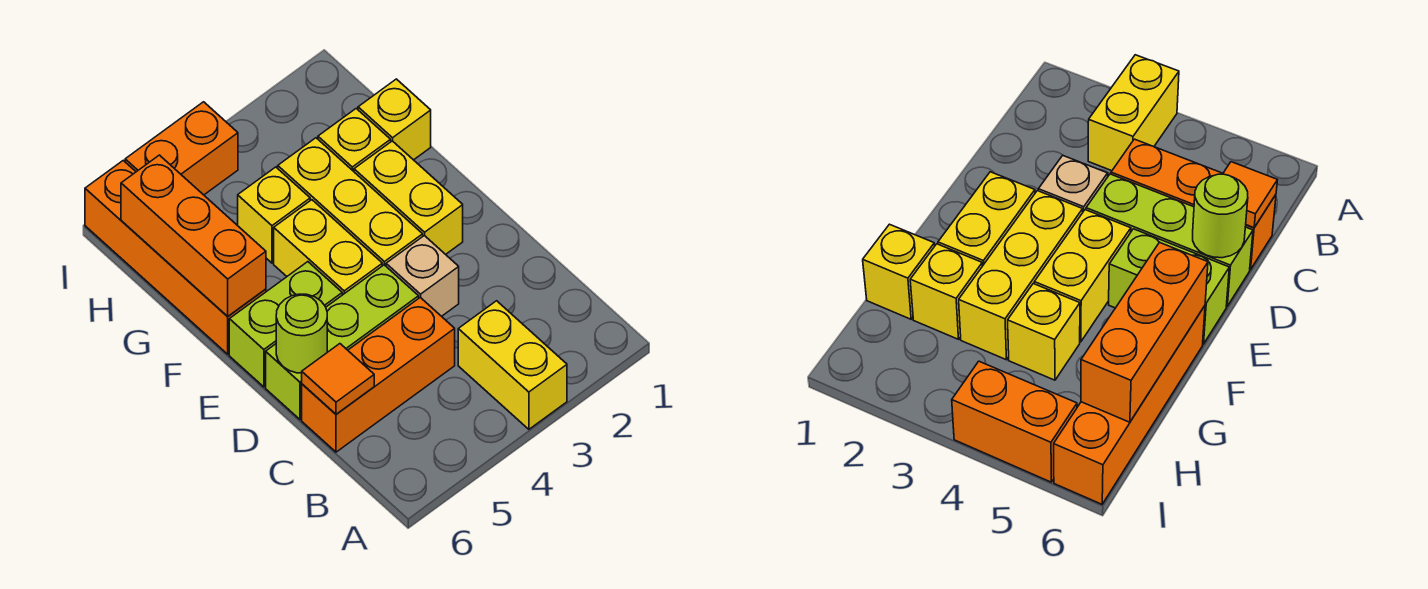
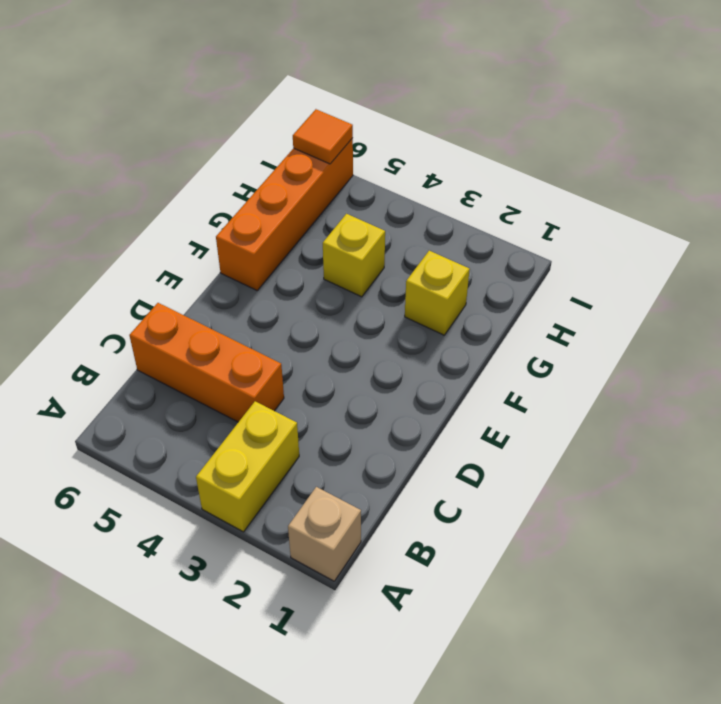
tan brick A1 level 1 -> tan brick D3 level 1
orange tile I6 level 2 -> orange tile C6 level 2
none -> lime brick D4:D6 level 1
none -> yellow brick E2:F2 level 1
none -> yellow brick E3:G3 level 1

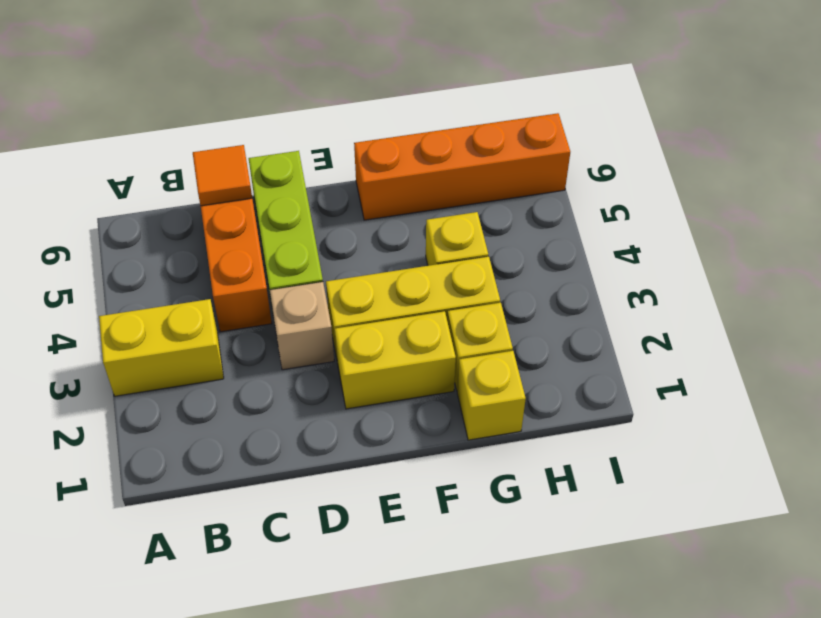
none -> yellow brick E4:F4 level 1
none -> lime brick E5:E6 level 1
none -> orange brick I4:I5 level 1

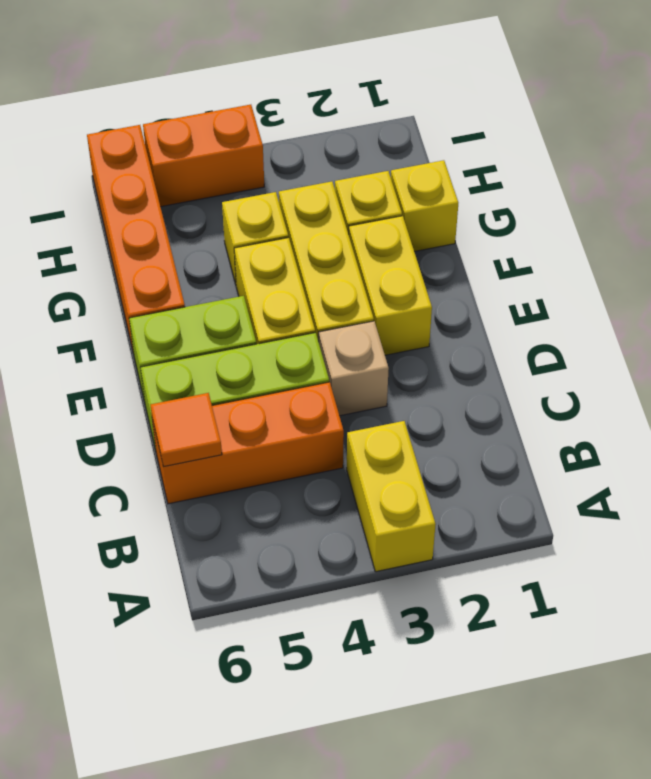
none -> lime round brick D6 level 2
none -> orange brick F6:H6 level 2

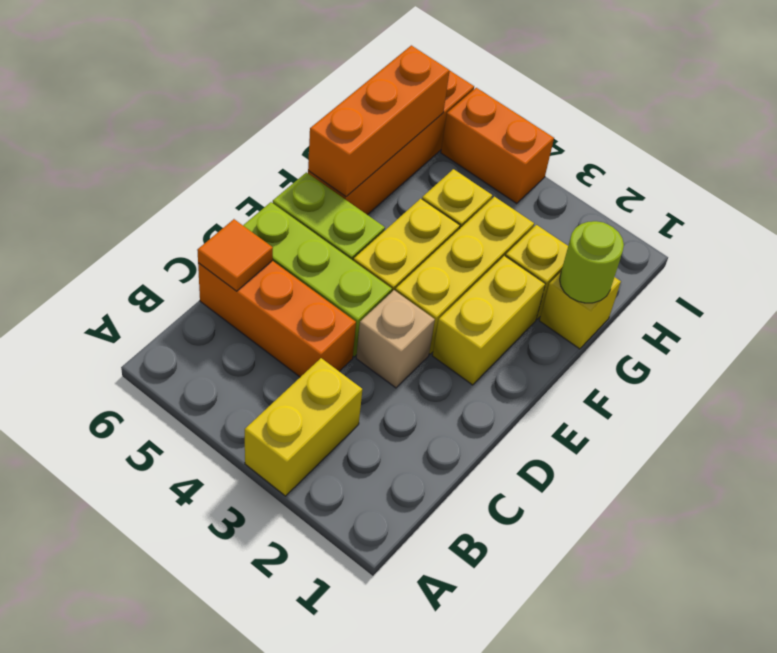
lime round brick G1 level 2 -> lime round brick D6 level 2

